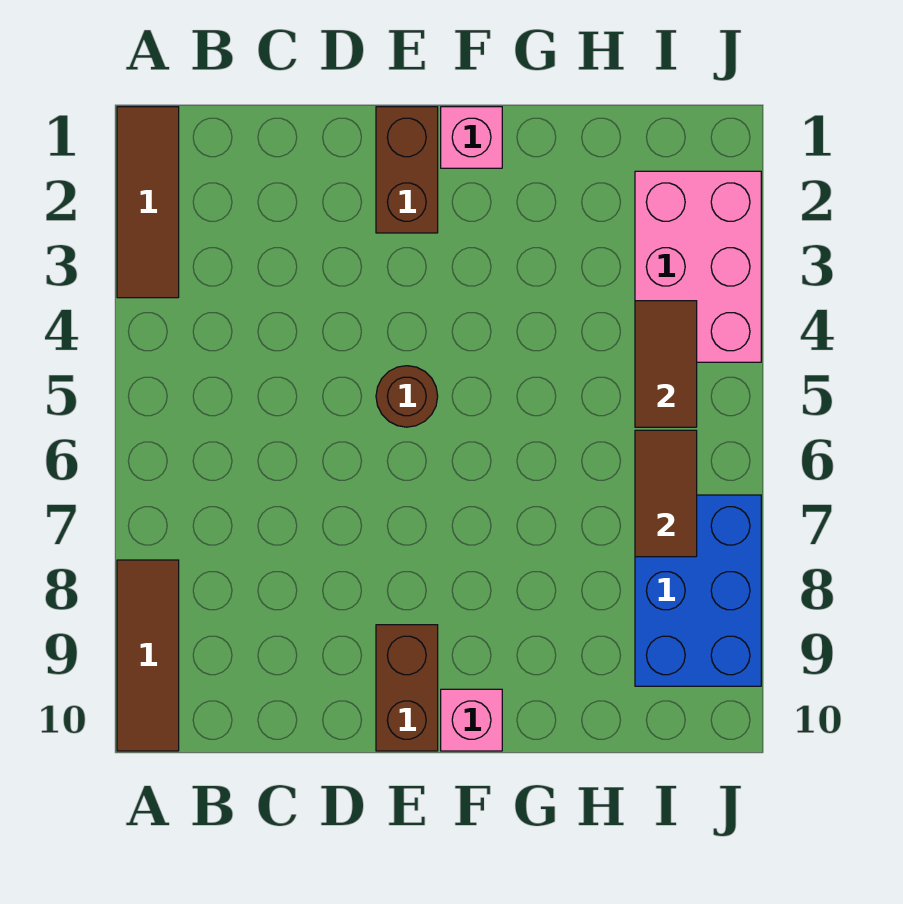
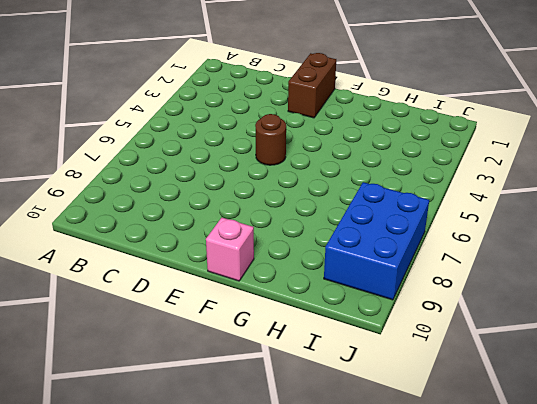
none -> brown tile A1:A3 level 1
none -> brown tile A8:A10 level 1

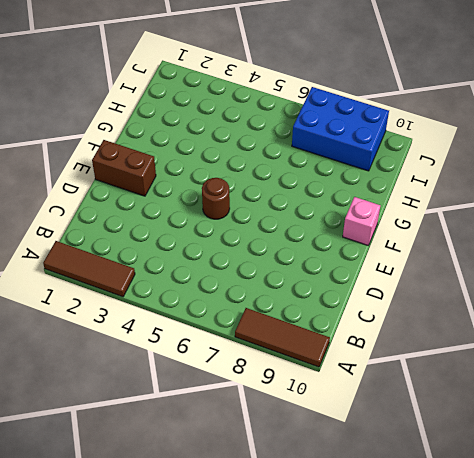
none -> brown brick E9:E10 level 1
none -> pink brick F1 level 1

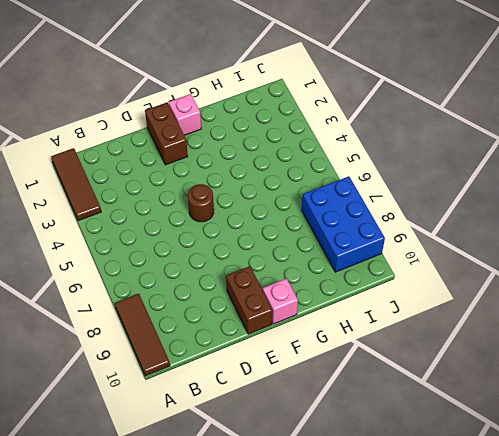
none -> pink brick I2:J4 level 1
none -> brown tile I4:I5 level 2

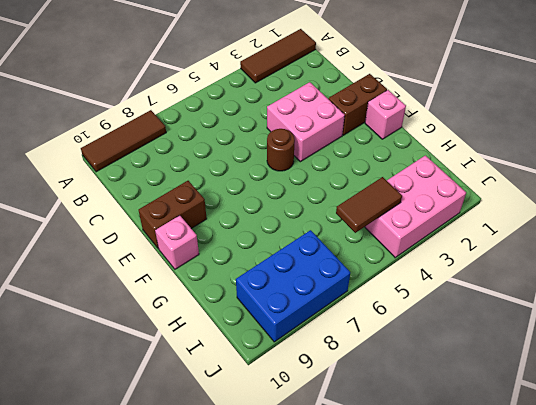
pink brick D3:E4 level 1 -> none
none -> brown tile I6:I7 level 2

